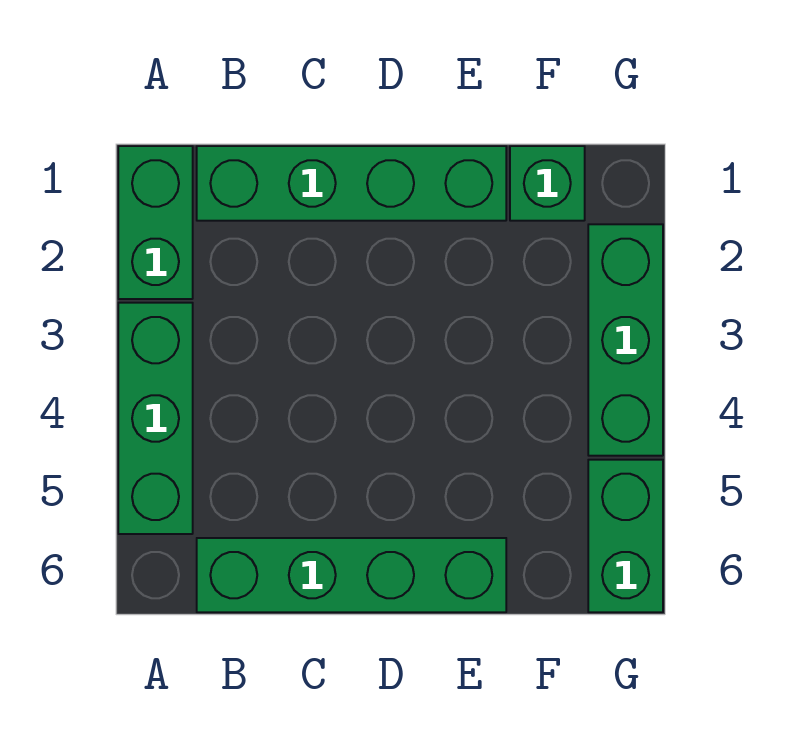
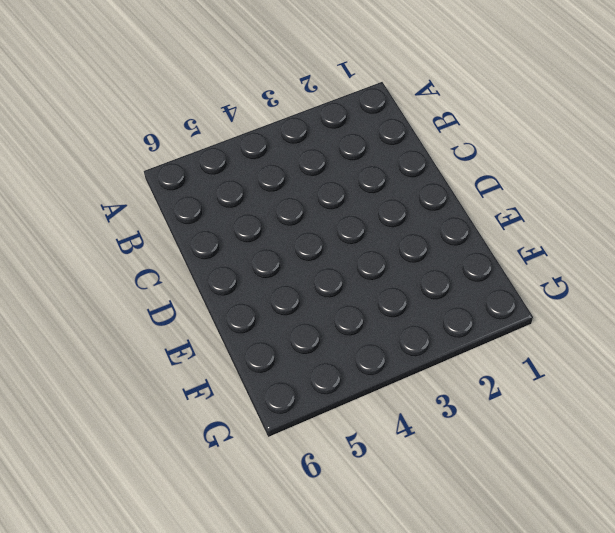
none -> green brick A1:A2 level 1
none -> green brick A3:A5 level 1

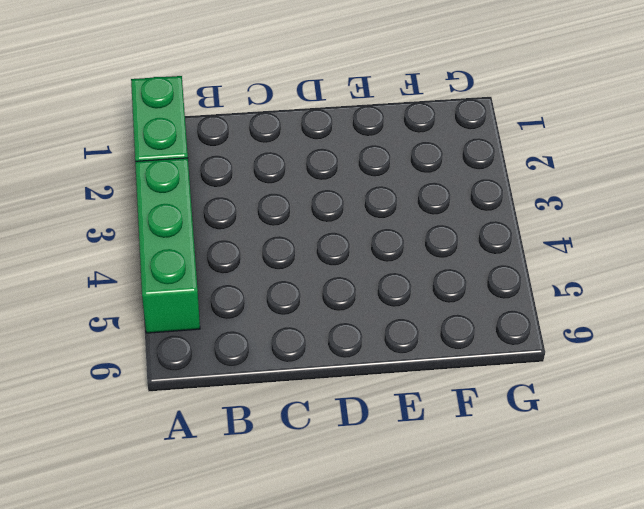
none -> green brick B1:E1 level 1
none -> green brick B6:E6 level 1

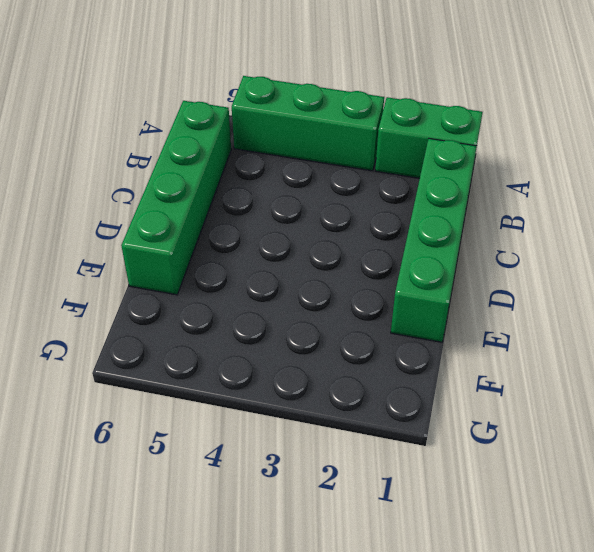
none -> green brick F1 level 1
none -> green brick G2:G4 level 1

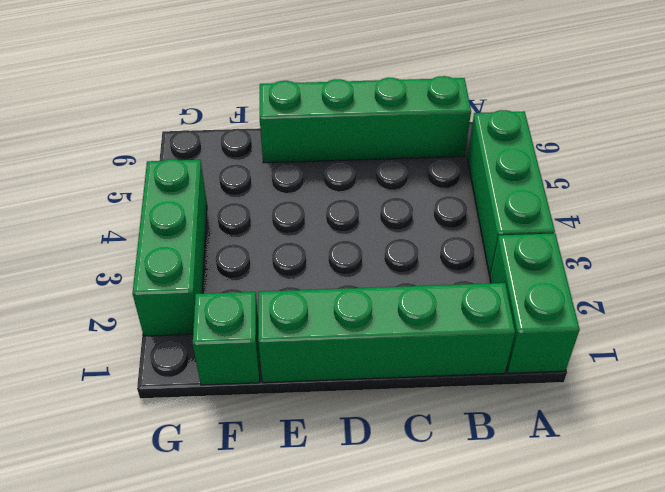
none -> green brick G5:G6 level 1

